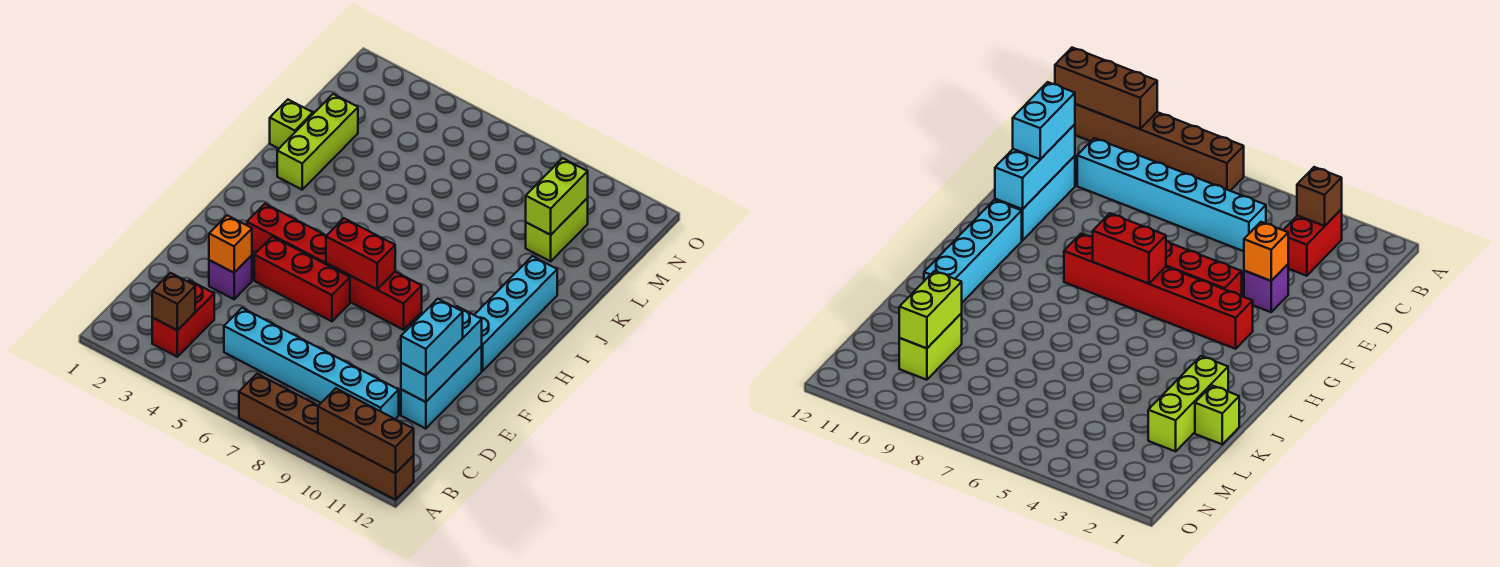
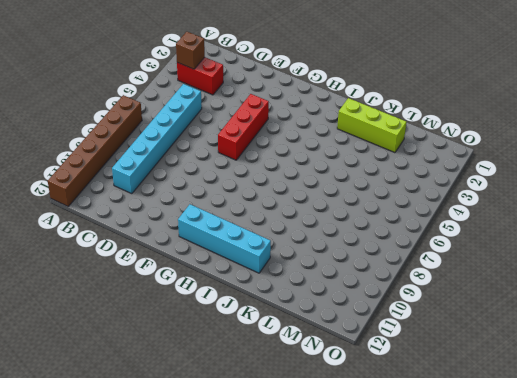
none -> cyan brick D11:F11 level 1
none -> purple brick E3 level 1
none -> red brick G3:G8 level 1

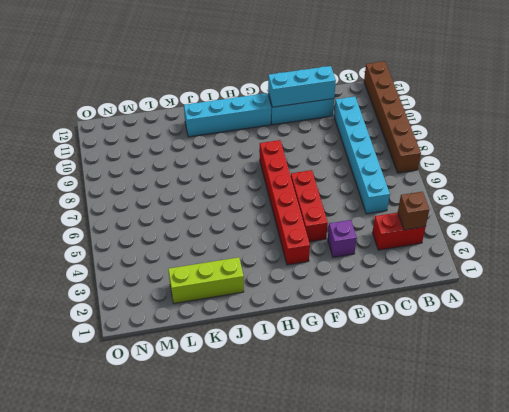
none -> lime brick K1 level 1
none -> lime brick L10:M10 level 1
none -> brown brick A10:A12 level 2

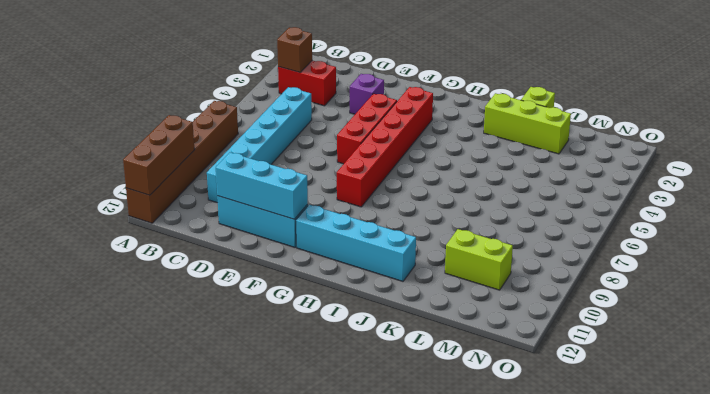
none -> orange brick E3 level 2
none -> red brick G6:G7 level 2
none -> lime brick L10:M10 level 2

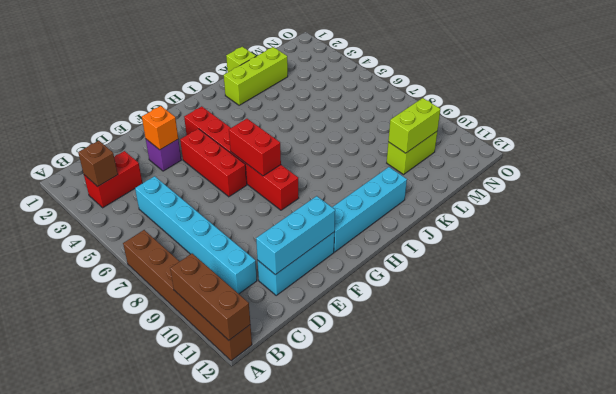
none -> cyan brick D11:E11 level 3

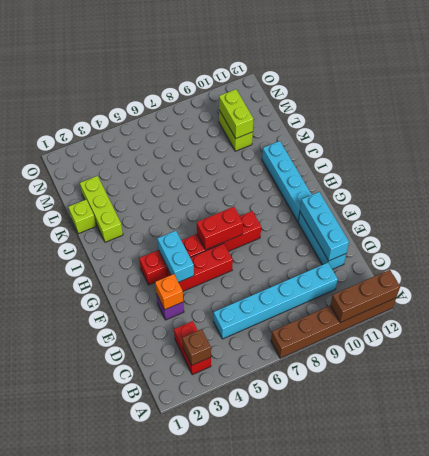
cyan brick F4:G4 level 2 -> cyan brick D11:E11 level 3

